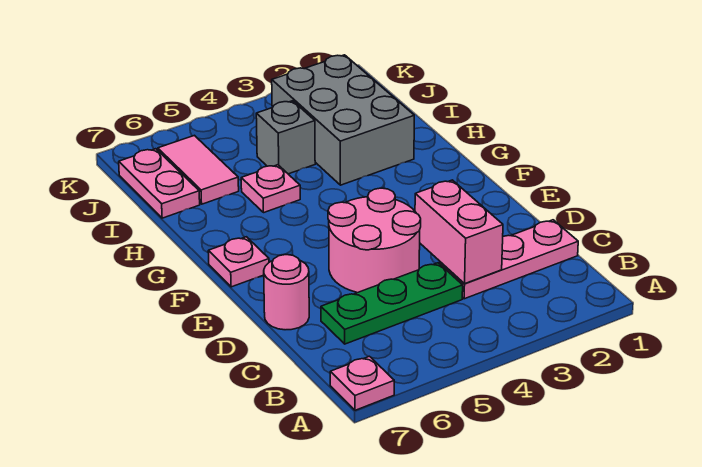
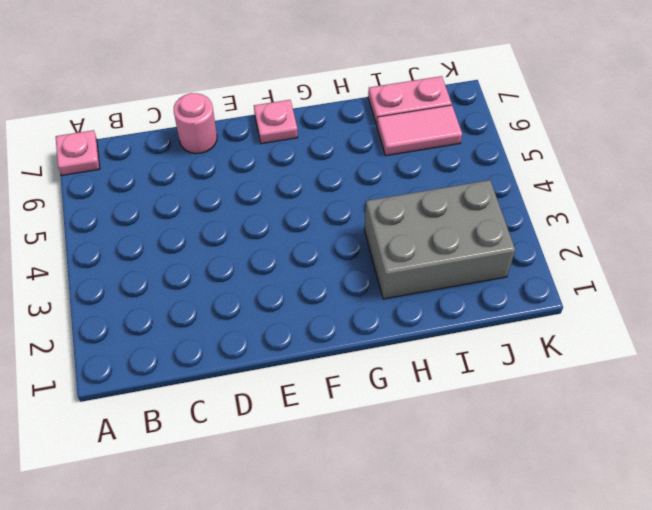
none -> pink plate C1:C3 level 1
none -> green plate C4:C6 level 1
none -> pink round brick D4:E5 level 1

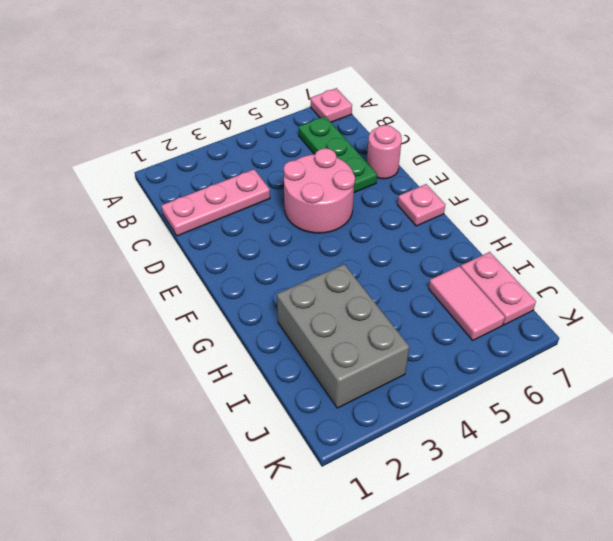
green plate B6:D6 level 1 -> green plate C4:C6 level 1
none -> pink plate H5 level 1
none -> grey brick I4 level 1
none -> pink brick C3:D3 level 2

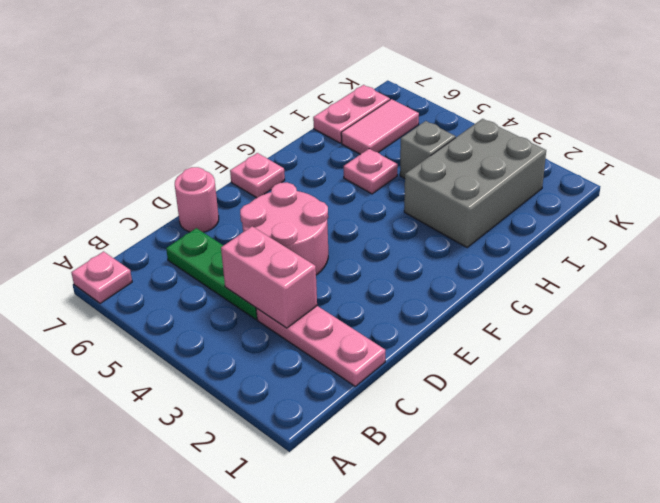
pink brick C3:C4 level 2 -> pink brick C3:D3 level 2

